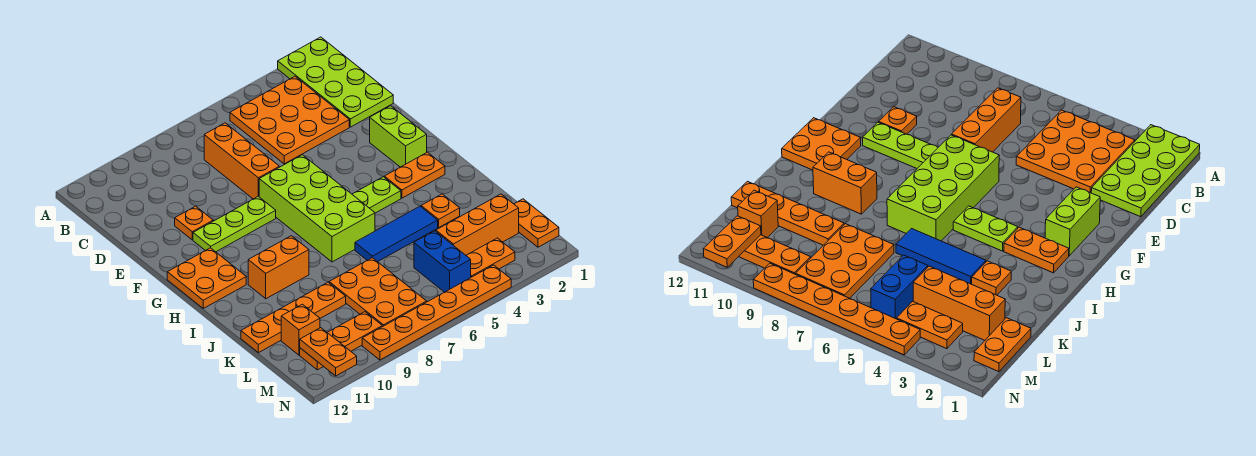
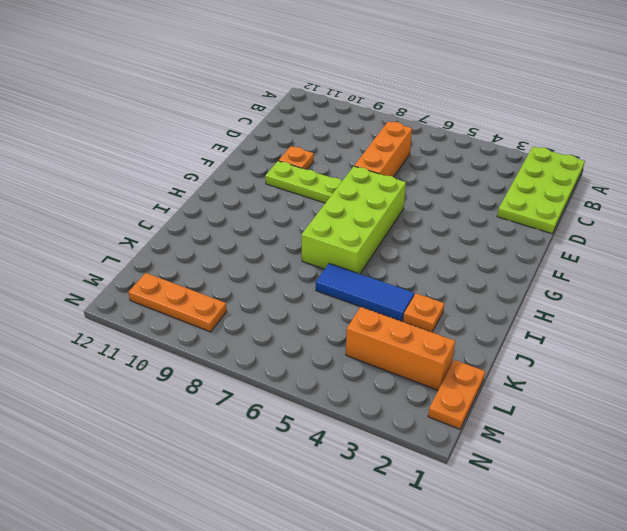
none -> orange plate B3:D5 level 1
none -> lime brick F2:G2 level 1
none -> orange plate G11:H12 level 1

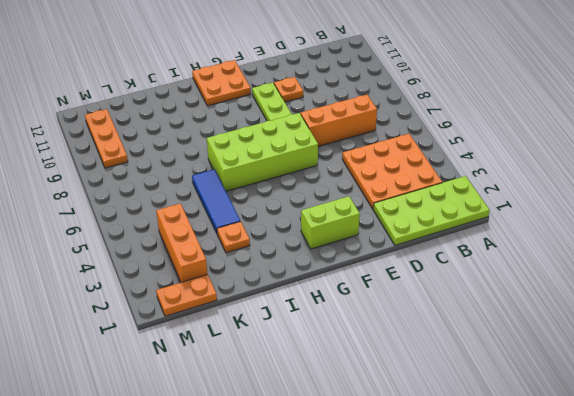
none -> orange plate H2:H3 level 1
none -> lime plate H4:H5 level 1
none -> orange brick I9:I10 level 1

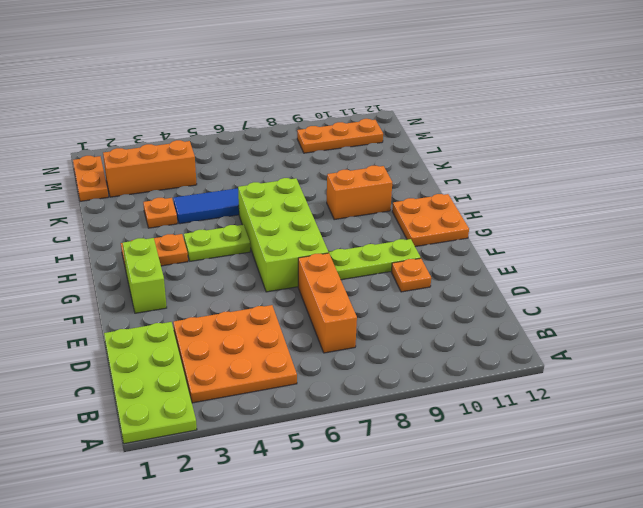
none -> orange plate K7:M8 level 1
none -> orange plate K9:K12 level 1
none -> blue brick L5:M5 level 1

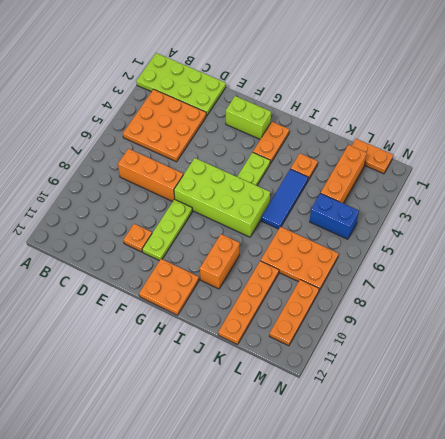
none -> orange brick L11 level 1
none -> orange plate M3:M4 level 1
none -> orange plate N4:N9 level 1

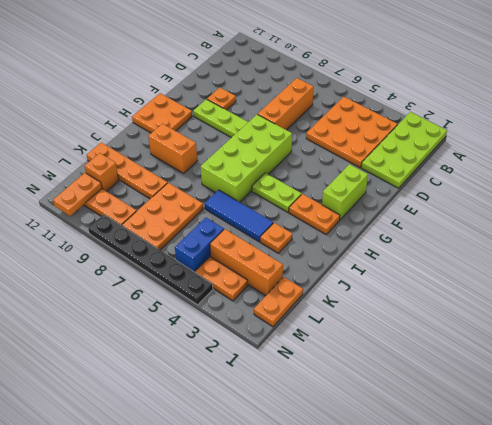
black plate N4:N9 level 1 -> orange plate N4:N9 level 1

